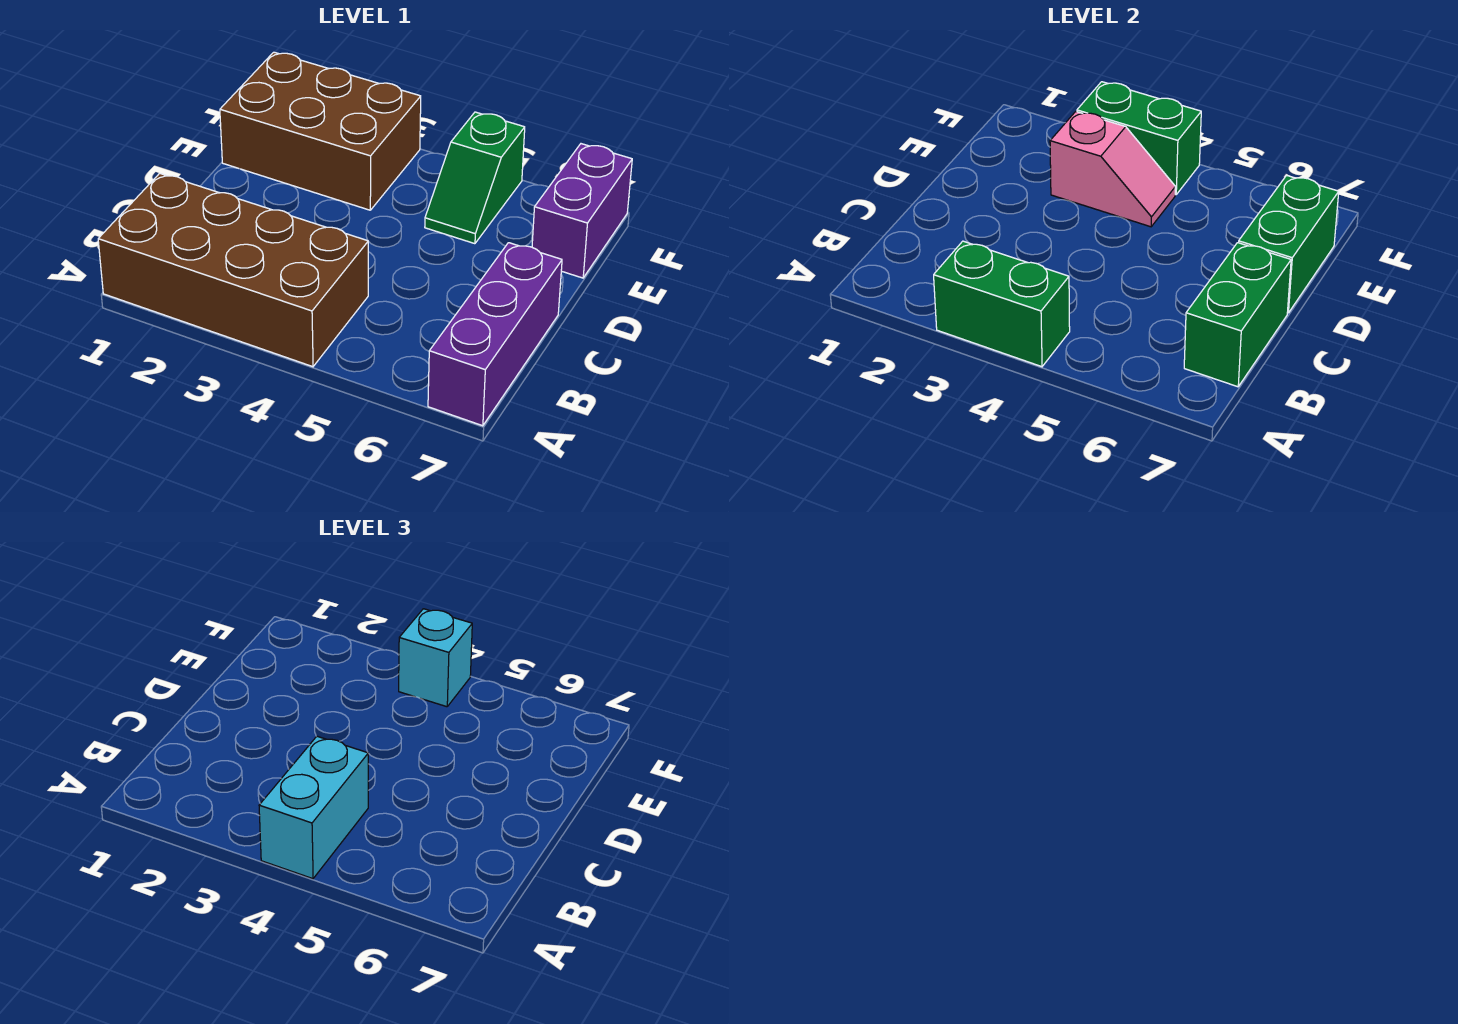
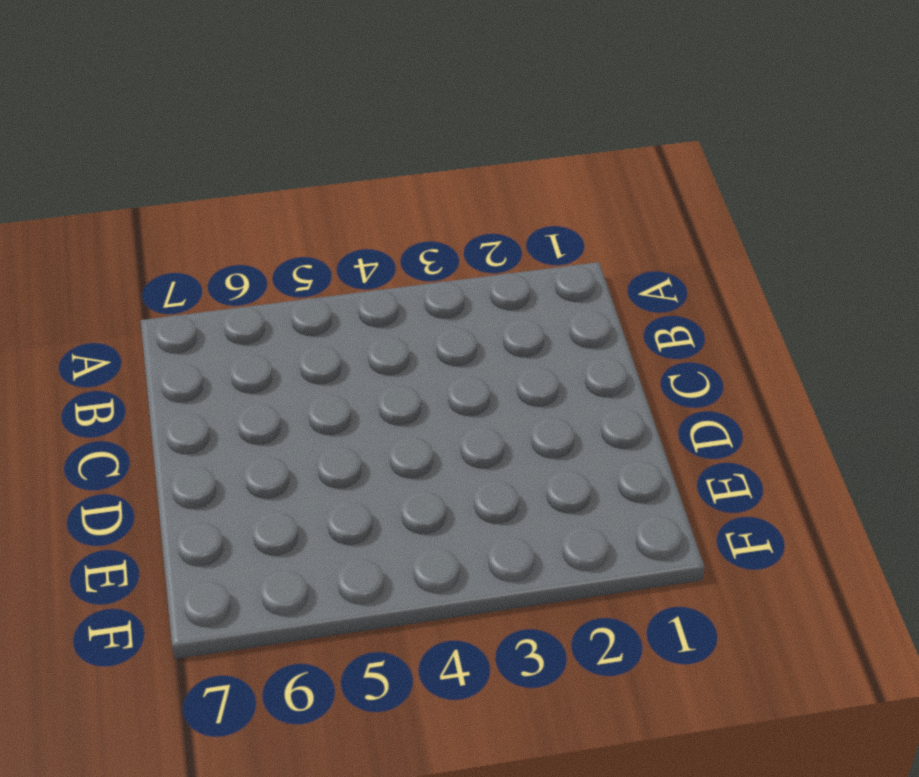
none -> brown brick A1:B4 level 1
none -> purple brick A7:C7 level 1
none -> brown brick E1:F3 level 1

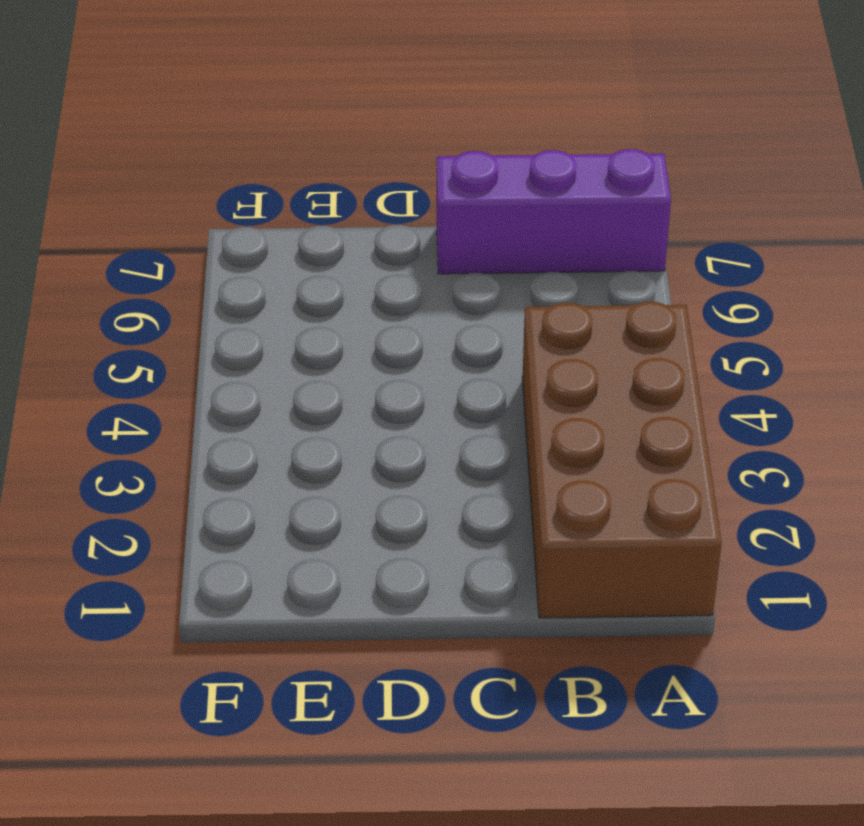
none -> brown brick E1:F3 level 1
none -> green slope E5:F5 level 1 top F
none -> purple brick E7:F7 level 1

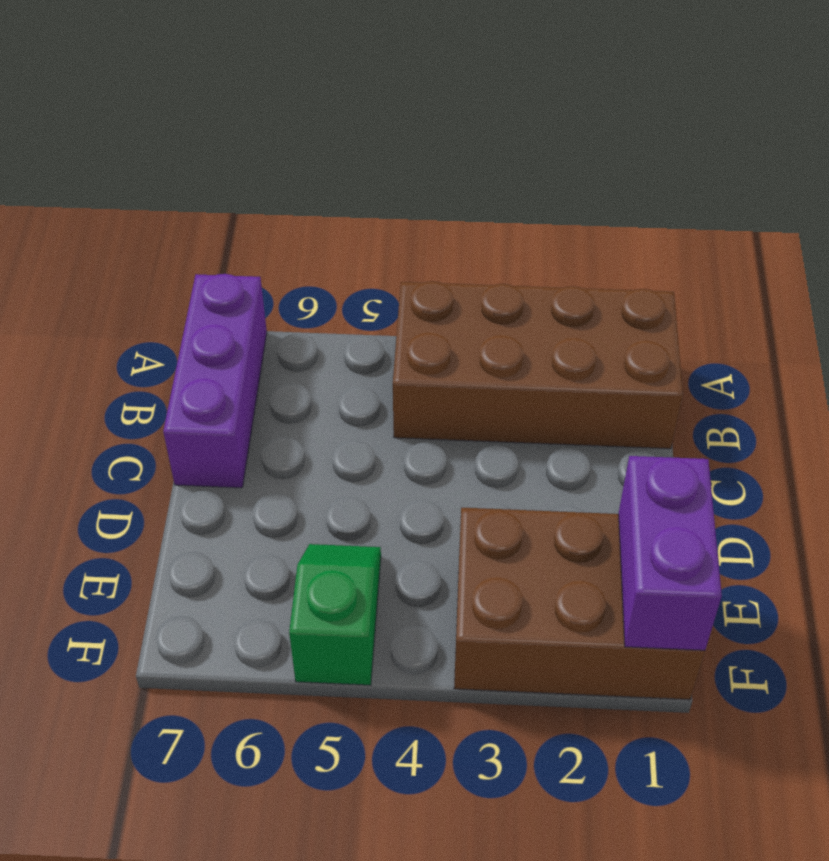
purple brick E1:F1 level 2 -> purple brick E7:F7 level 1
none -> green brick A3:A4 level 2
none -> green brick B7:C7 level 2
none -> green brick D7:E7 level 2

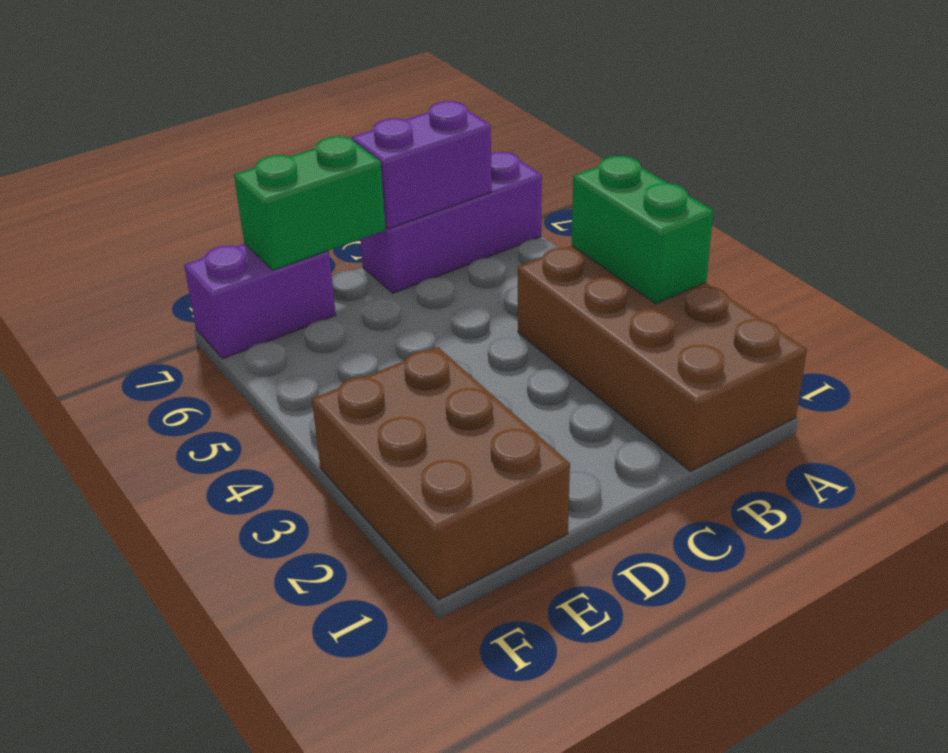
purple brick B7:C7 level 2 -> green brick B7:C7 level 2
none -> green slope E5:F5 level 1 top F
none -> pink slope E3:E4 level 2 top 3
none -> green brick F3:F4 level 2

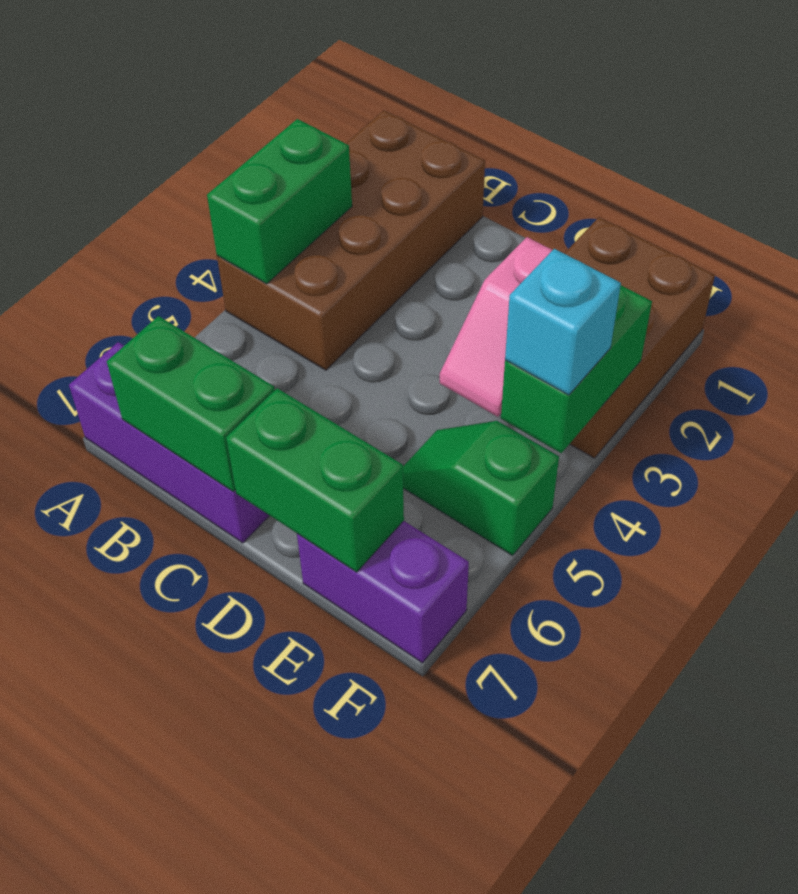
none -> cyan brick A4:B4 level 3

